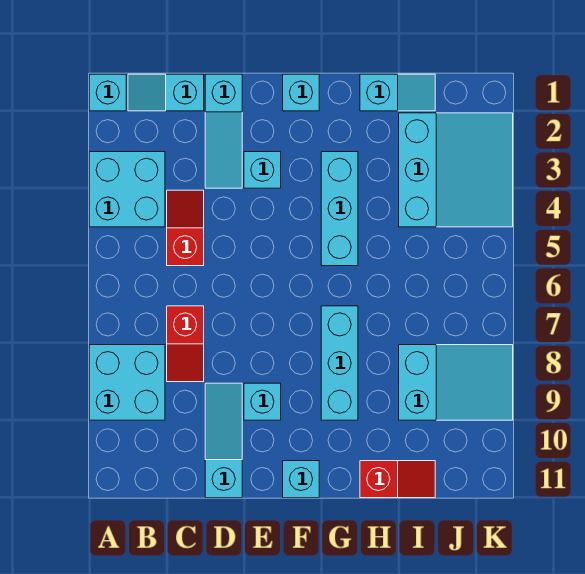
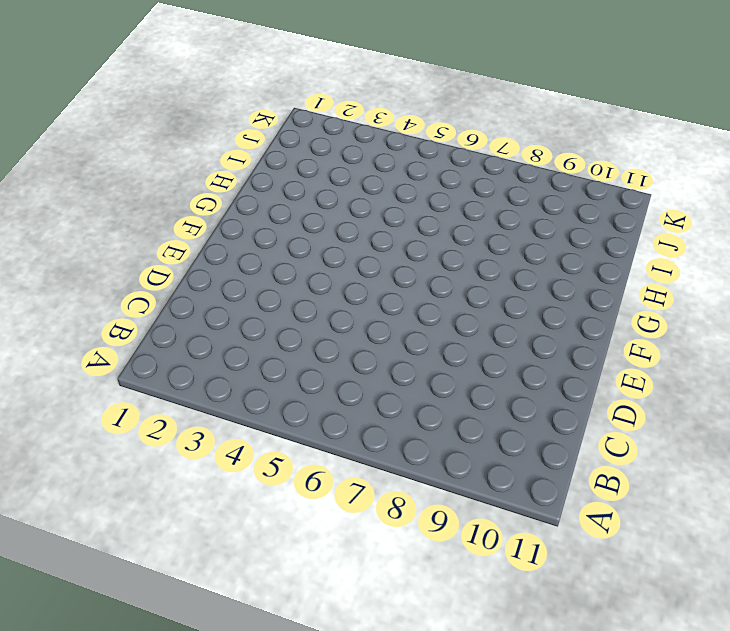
none -> cyan brick A1 level 1
none -> cyan brick A3:B4 level 1
none -> cyan brick A8:B9 level 1

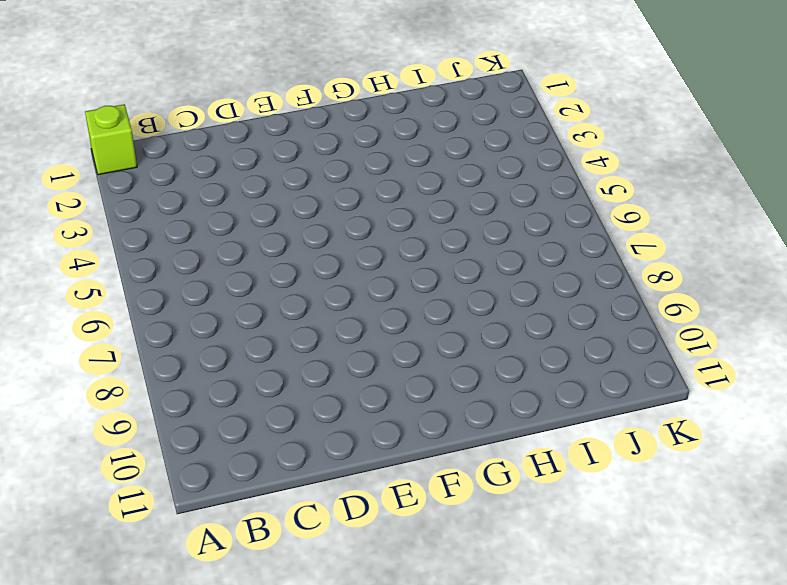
lime brick A1 level 1 -> cyan brick A1 level 1
none -> cyan brick A3:B4 level 1
none -> cyan brick A8:B9 level 1
none -> cyan slope B1:C1 level 1 top C

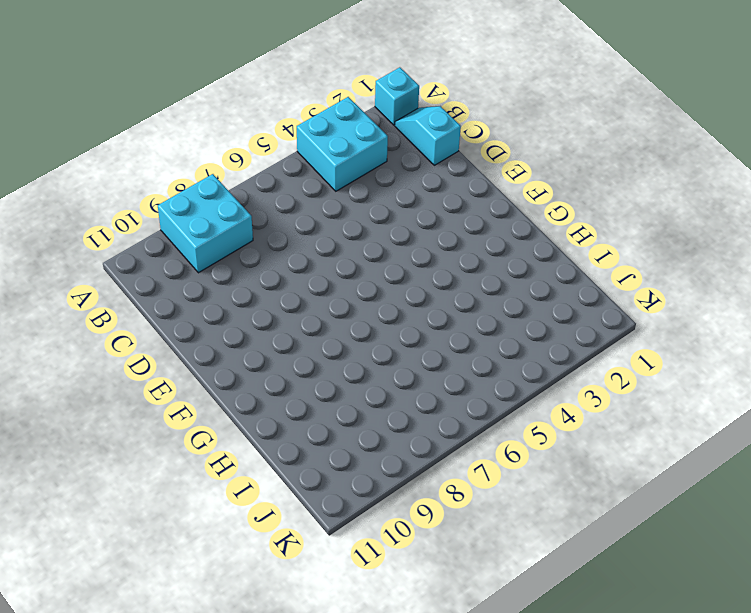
none -> red slope C4:C5 level 1 top 5
none -> red slope C7:C8 level 1 top 7
none -> cyan slope D1:D3 level 1 top 1

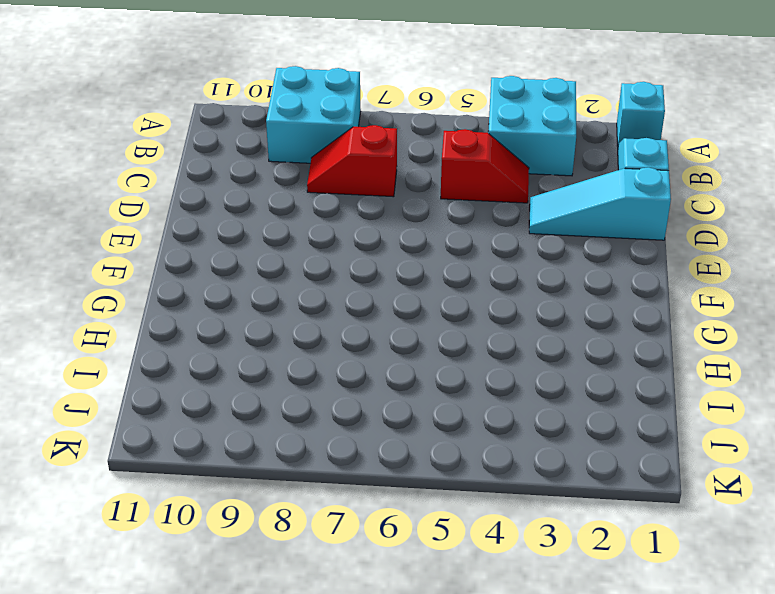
none -> cyan slope D9:D11 level 1 top 11
none -> cyan brick E3 level 1
none -> cyan brick E9 level 1

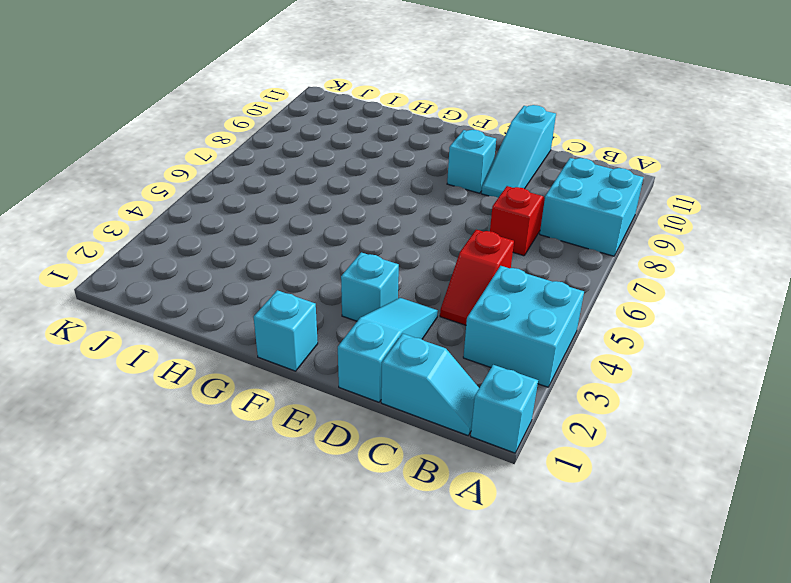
none -> cyan brick F11 level 1
none -> cyan brick G3:G5 level 1
none -> cyan brick G7:G9 level 1

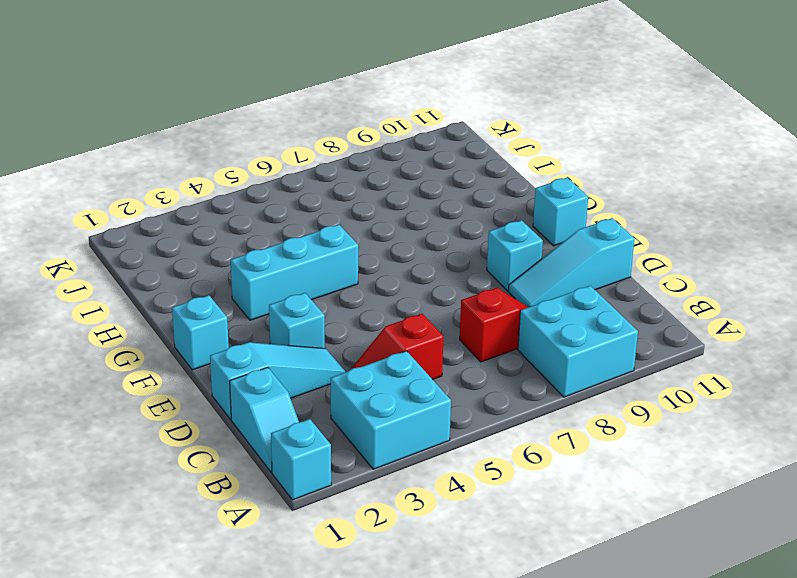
none -> cyan brick G7:G9 level 1
none -> cyan slope H1:I1 level 1 top H
none -> red slope H11:I11 level 1 top H

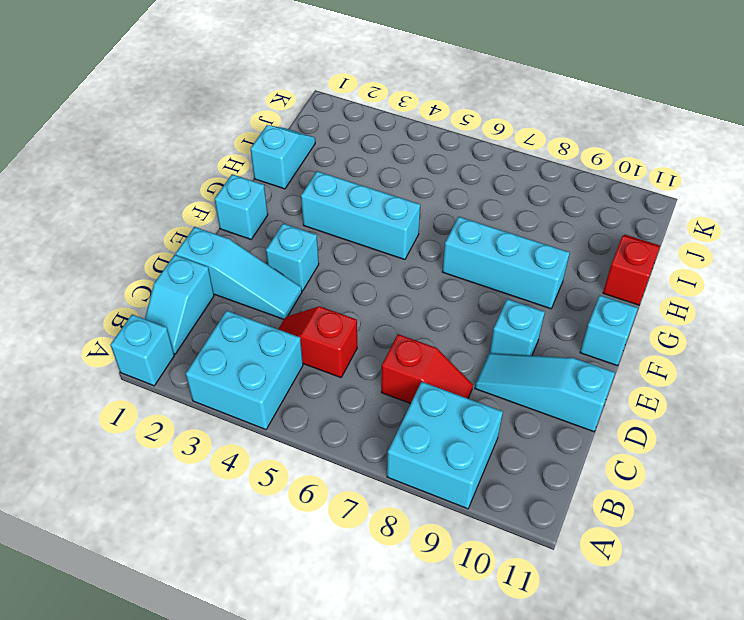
none -> cyan slope I2:K4 level 1 top I
none -> cyan slope I8:K9 level 1 top I

